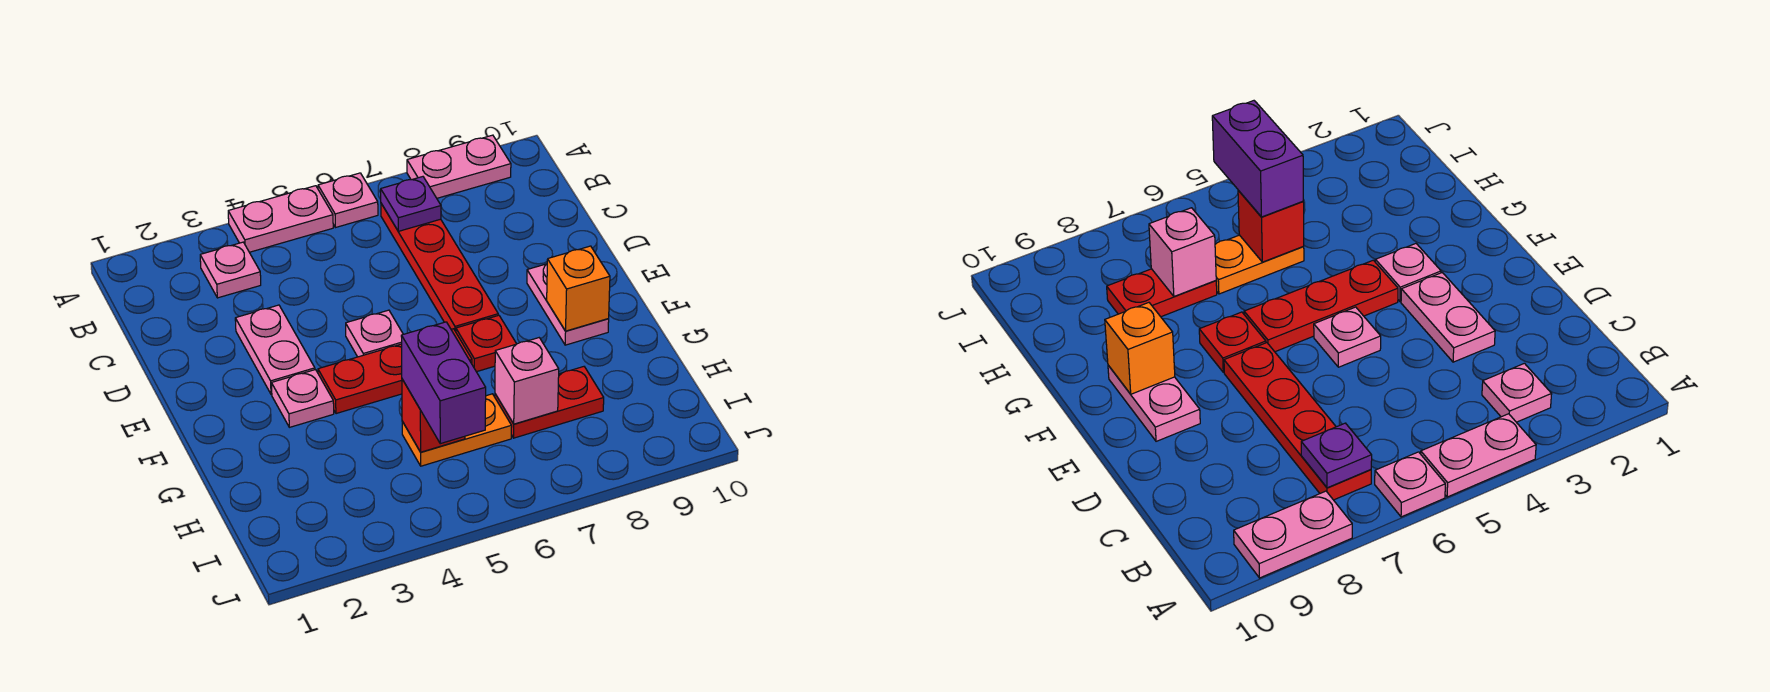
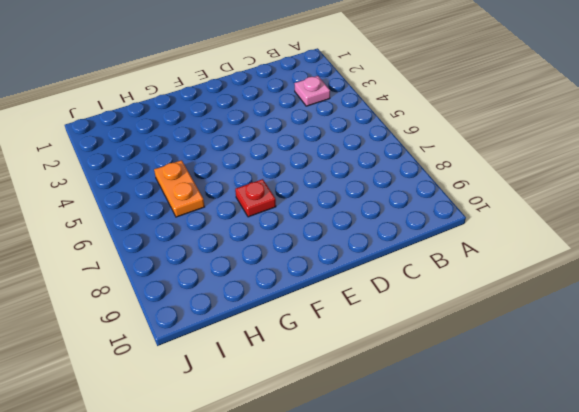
none -> pink plate A4:A5 level 1
none -> pink plate A6 level 1
none -> pink plate A8:A9 level 1

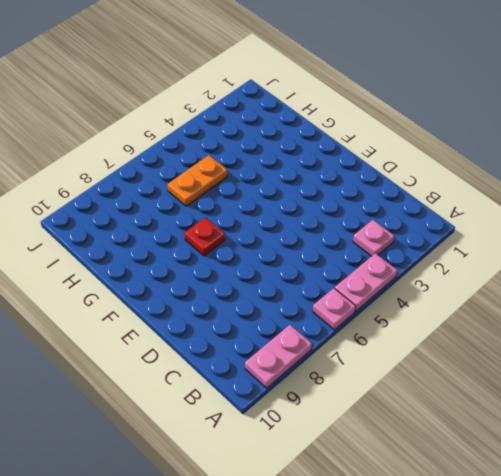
none -> red plate B7:E7 level 1
none -> pink plate D3:E3 level 1
none -> pink plate E5 level 1

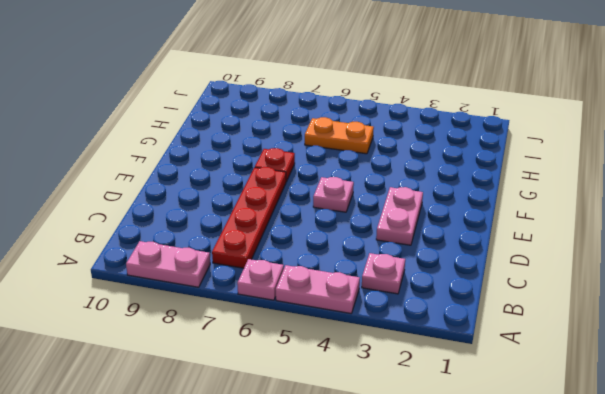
none -> pink plate E9:F9 level 1
none -> pink plate F3 level 1
none -> red plate F4:F6 level 1

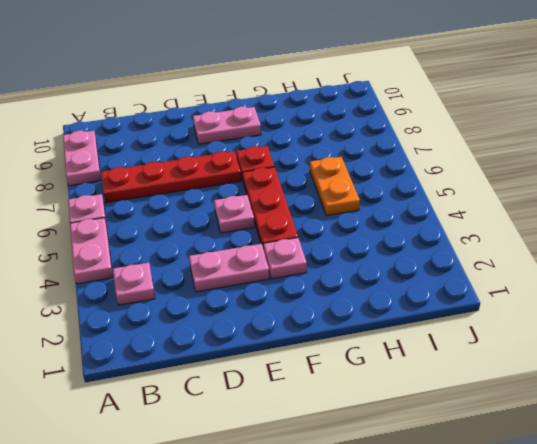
none -> red plate H7:H8 level 1
none -> purple plate B7 level 2
none -> orange brick F9 level 2

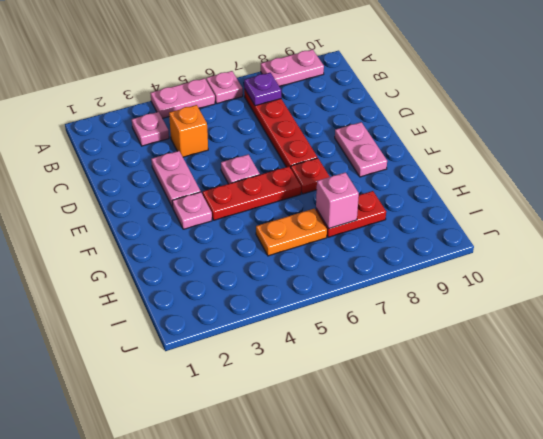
orange brick C4 level 1 -> orange brick F9 level 2
none -> red brick H5 level 2
none -> purple brick H5:I5 level 3

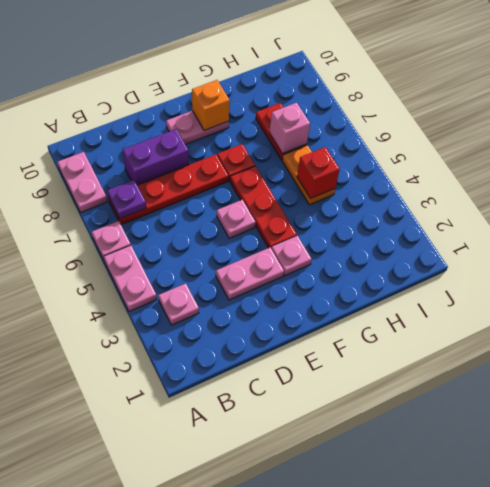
purple brick C8:D8 level 1 -> purple brick H5:I5 level 3

